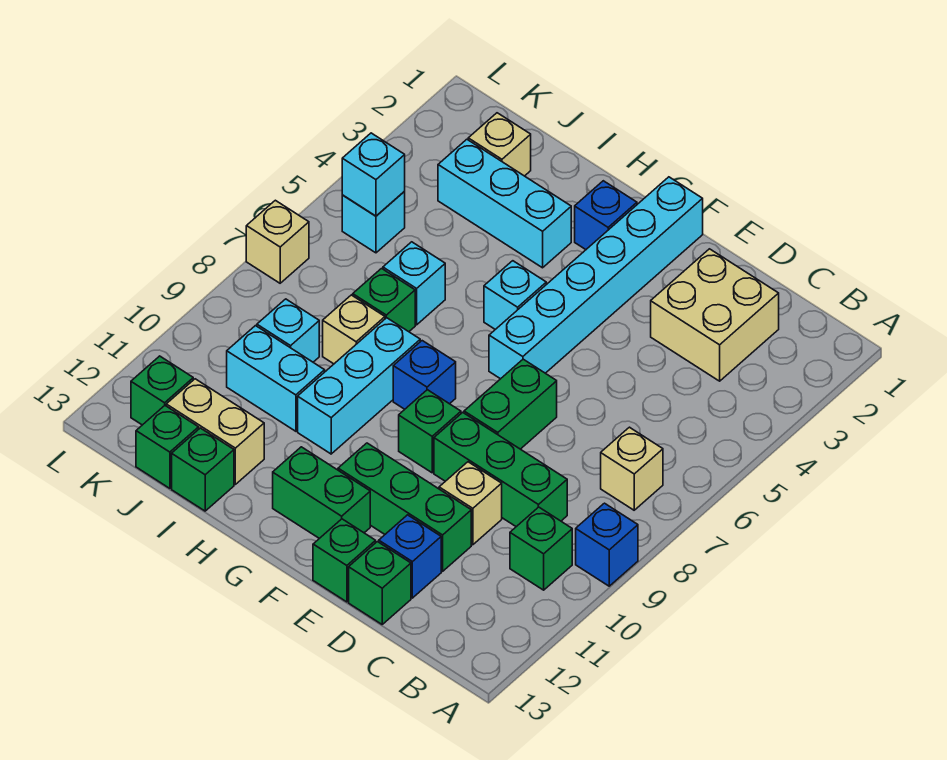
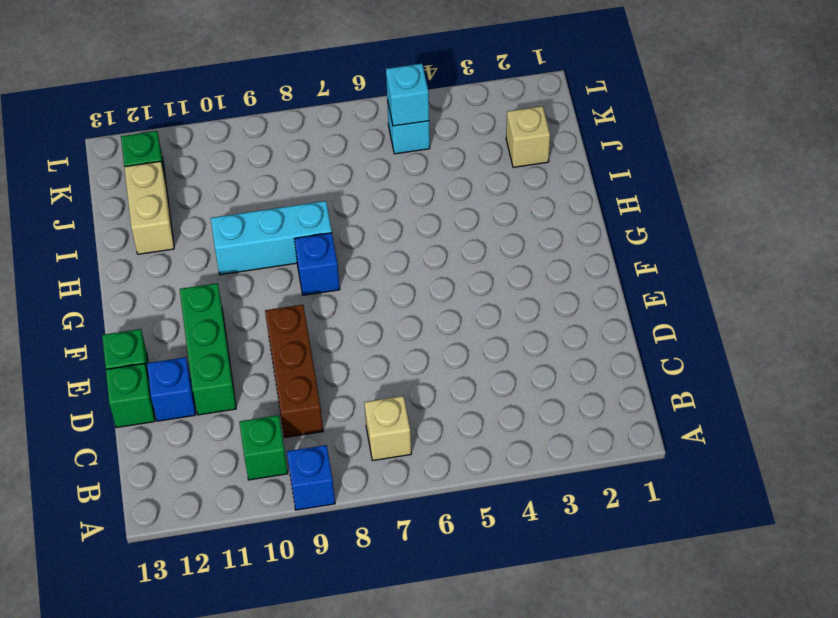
brown brick C9:E9 level 1 -> green brick C9:E9 level 1
none -> tan brick C2:D3 level 1
none -> tan brick D10 level 1
none -> green brick E7:E8 level 1
none -> cyan brick F1:F6 level 1

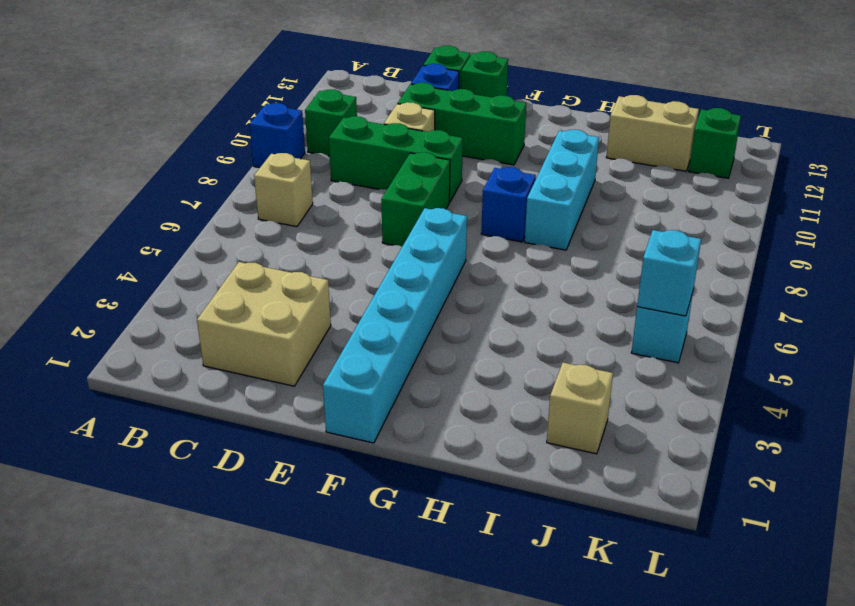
none -> green brick F9 level 1
none -> green brick F12:G12 level 1
none -> blue brick G2 level 1
none -> cyan brick G5 level 1

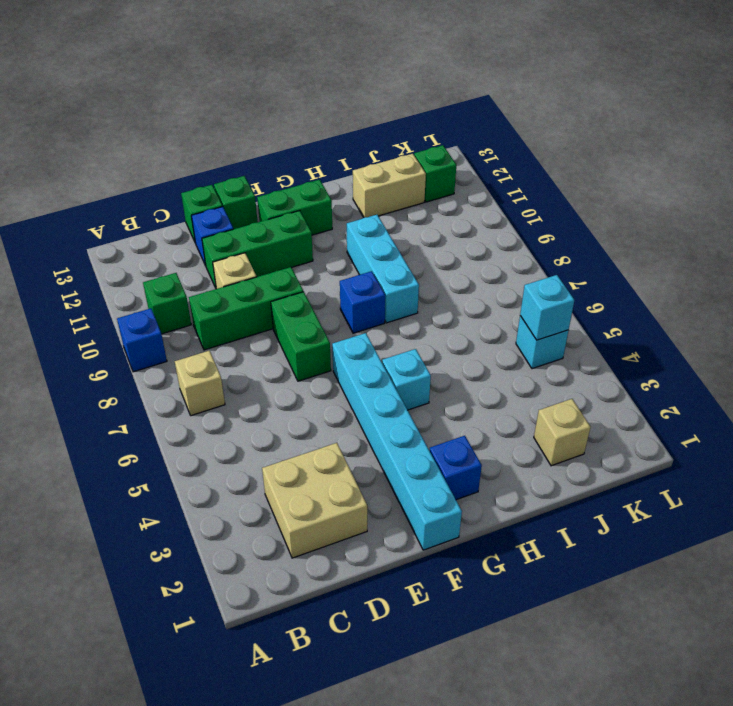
none -> green brick F9 level 1
none -> cyan brick H3:J3 level 1
none -> cyan brick I6 level 1
none -> green brick I7 level 1

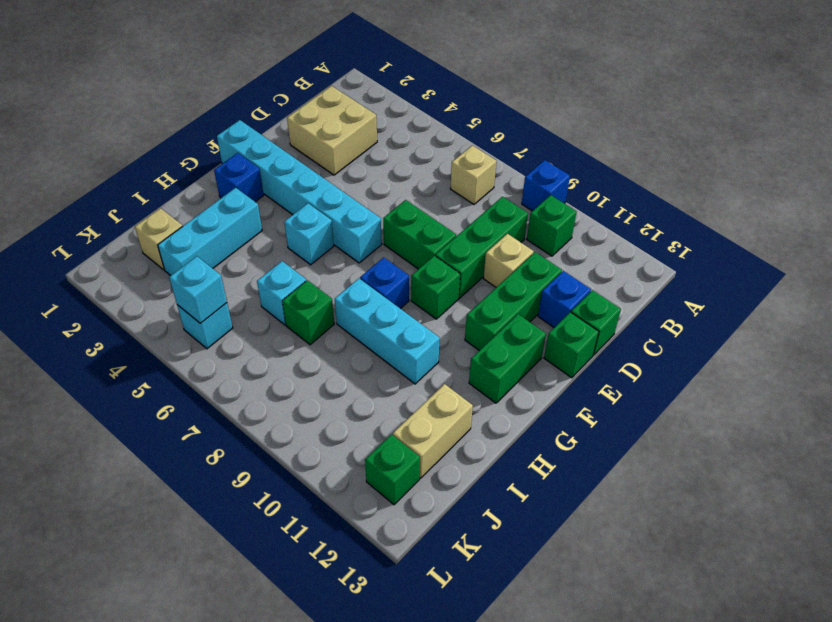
none -> tan brick I8 level 1
none -> cyan brick I10:J10 level 1
none -> green brick I13 level 1
none -> cyan brick J9 level 1

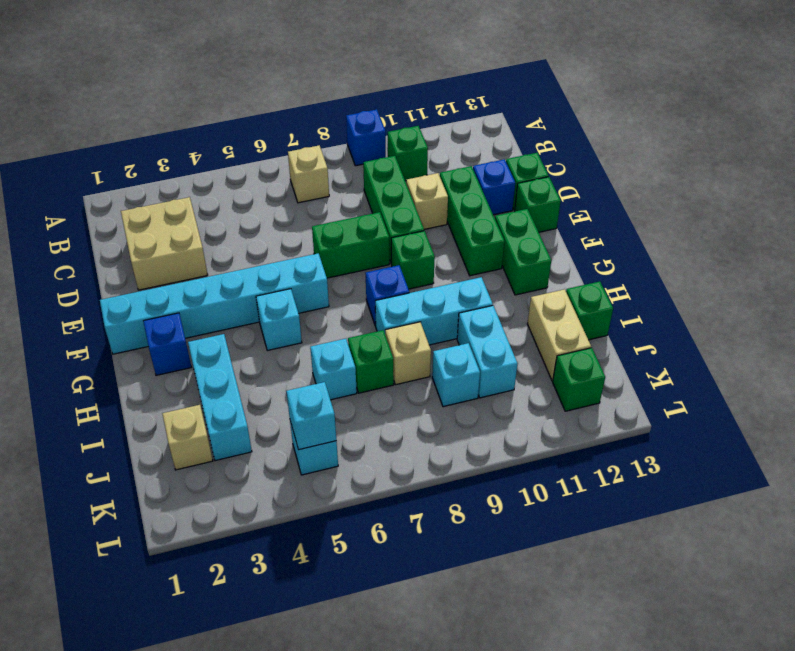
none -> green brick J13 level 1
none -> tan brick L7 level 1

